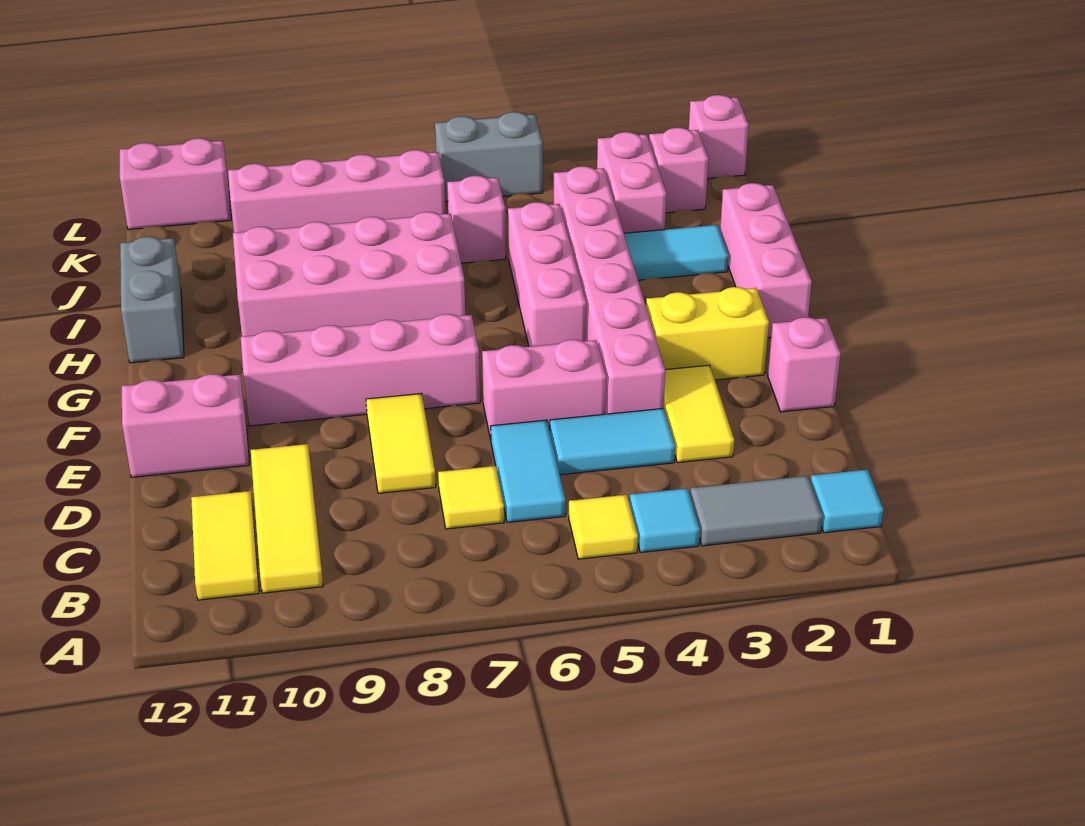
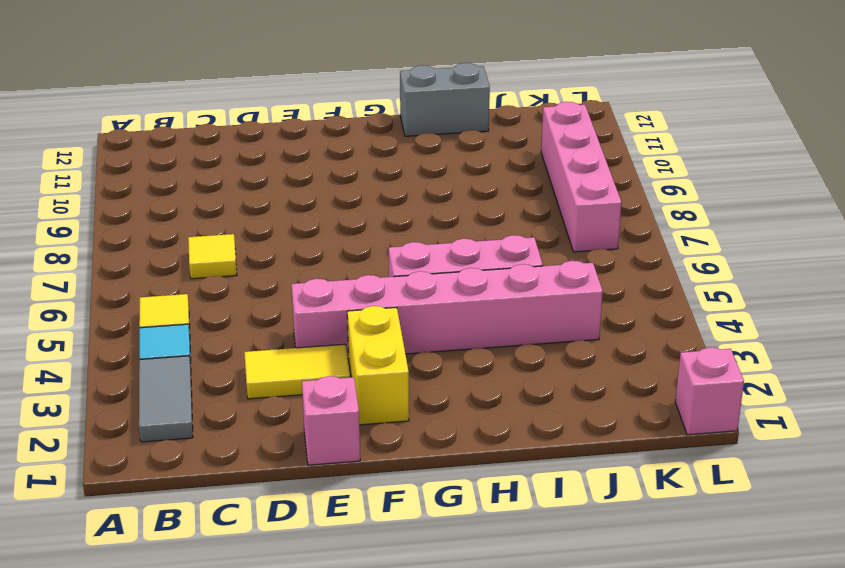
none -> cyan tile B1 level 1
none -> yellow tile B10:D10 level 1
none -> yellow tile B11:C11 level 1

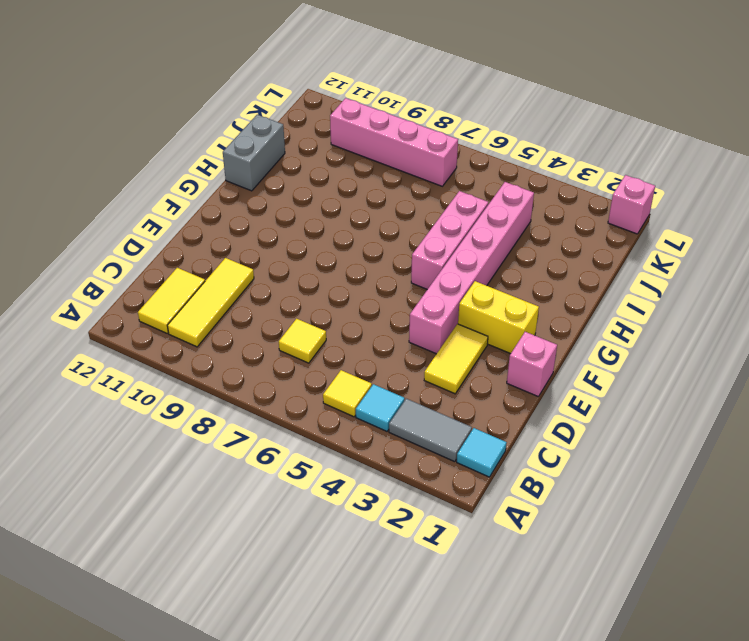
none -> cyan tile C6:D6 level 1
none -> cyan tile D4:D5 level 1
none -> yellow tile D8:E8 level 1

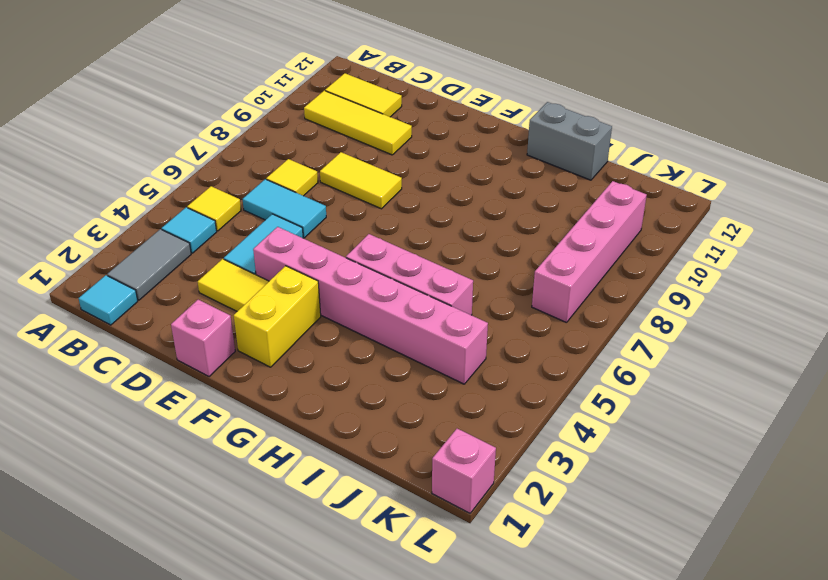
none -> pink brick E5:E6 level 1
none -> pink brick E11:E12 level 1
none -> pink brick F7:F10 level 1

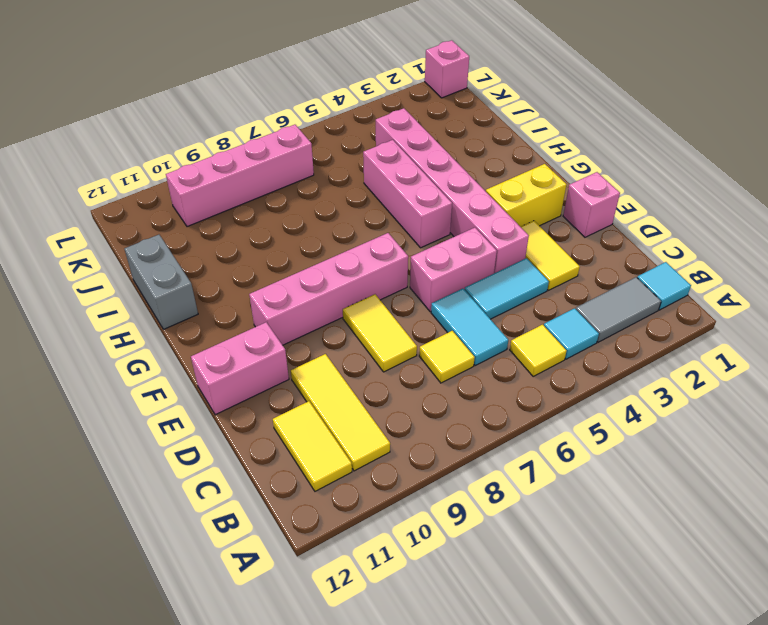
none -> pink brick G1:I1 level 1
none -> pink brick H7:I10 level 1
none -> cyan tile I2:I3 level 1

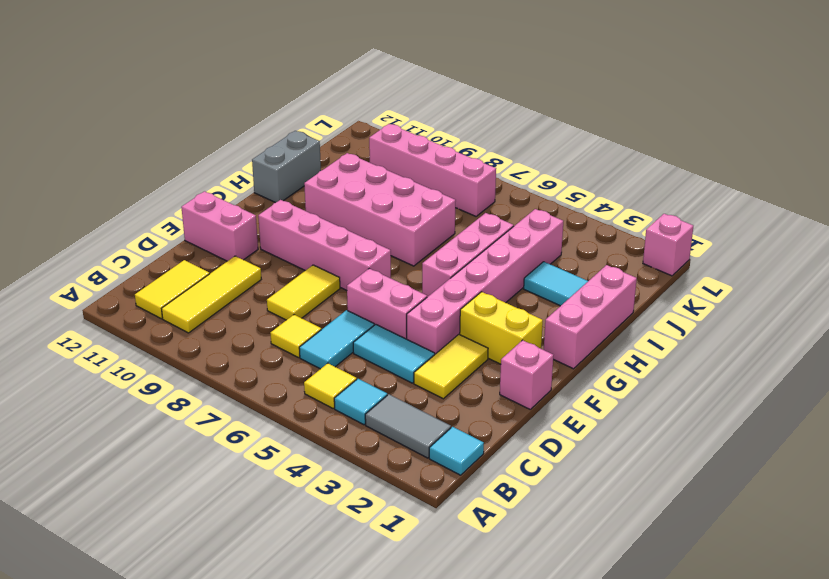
none -> pink brick J3:K3 level 1
none -> pink brick J6 level 1
none -> pink brick K2 level 1

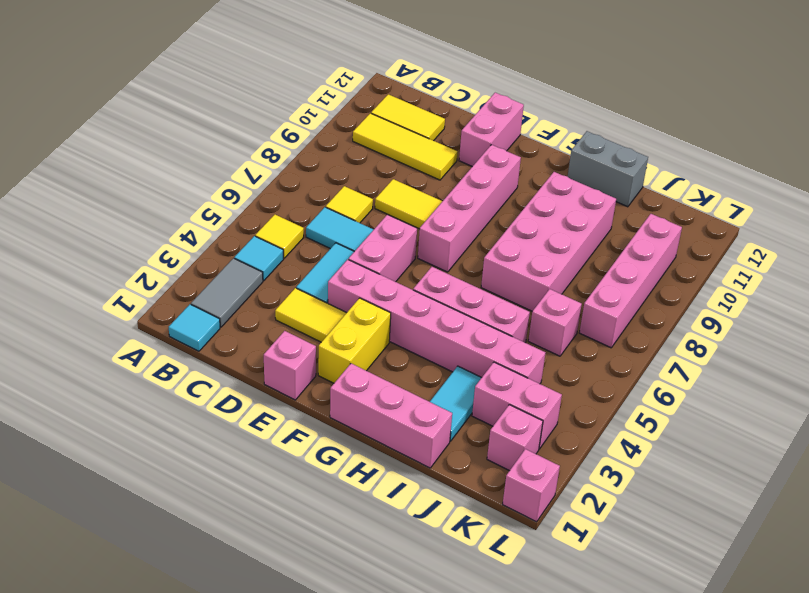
none -> grey brick L5:L6 level 1
none -> pink brick L11:L12 level 1

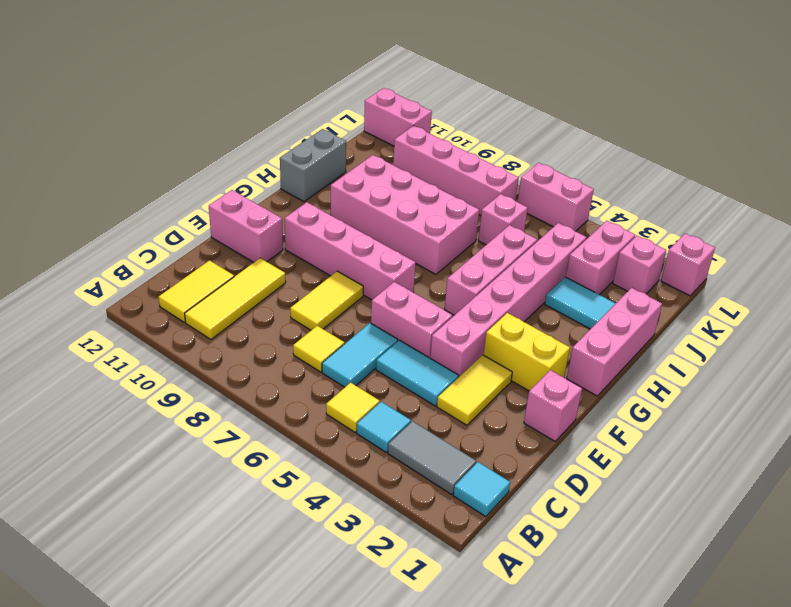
pink brick L5:L6 level 1 -> grey brick L5:L6 level 1

